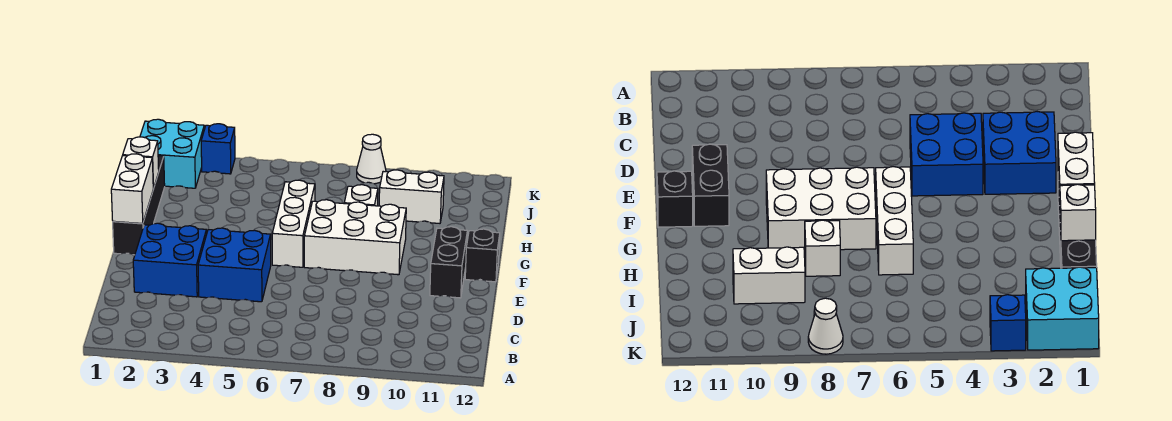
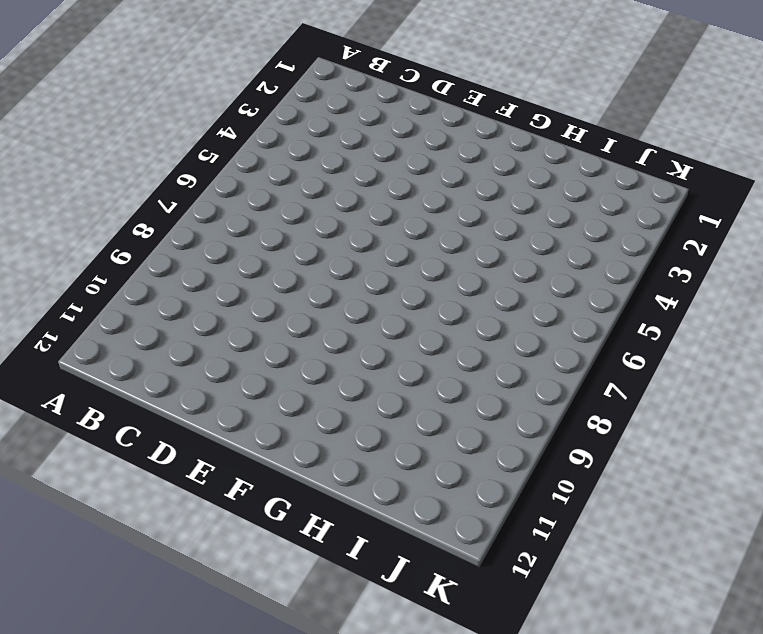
none -> blue brick D2:E3 level 1
none -> blue brick D4:E5 level 1
none -> black brick E11:F11 level 1

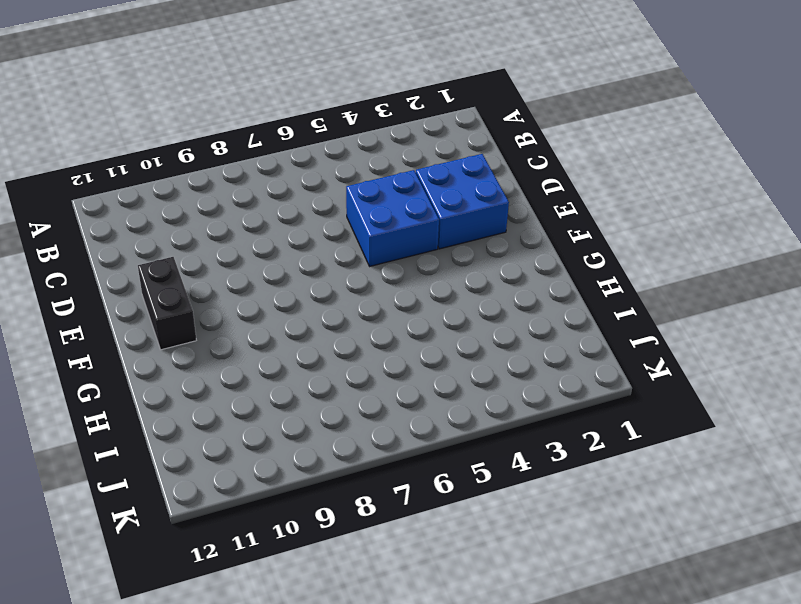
none -> black brick F1:I1 level 1
none -> white brick F6:H6 level 1
none -> white brick F7:G9 level 1

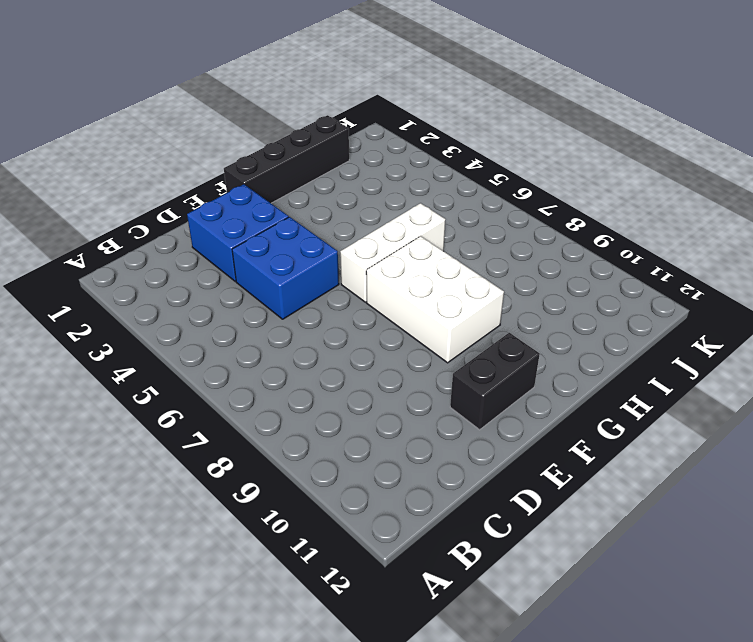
none -> black brick F12 level 1
none -> white brick H8 level 1
none -> white brick I9:I10 level 1

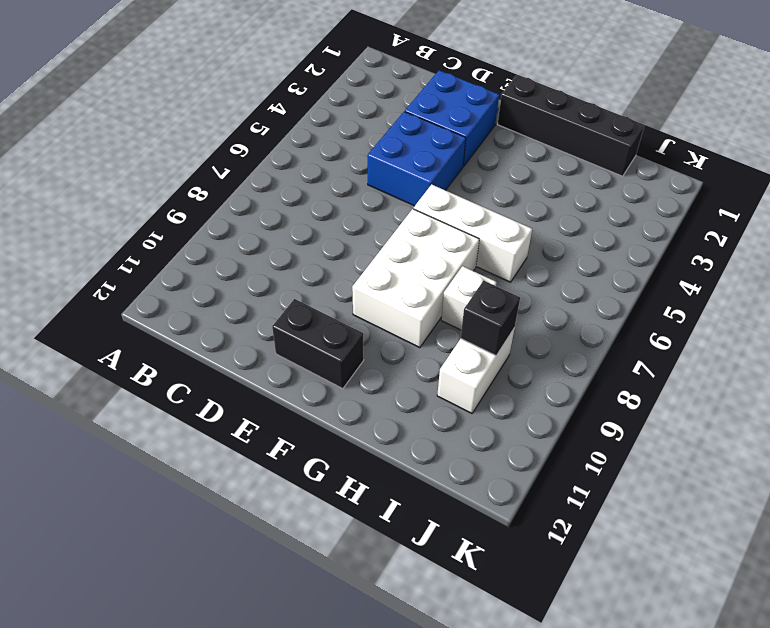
black brick I9 level 2 -> black brick F12 level 1
none -> cyan brick J1:K2 level 1
none -> blue brick K3 level 1
none -> white cone K8 level 1

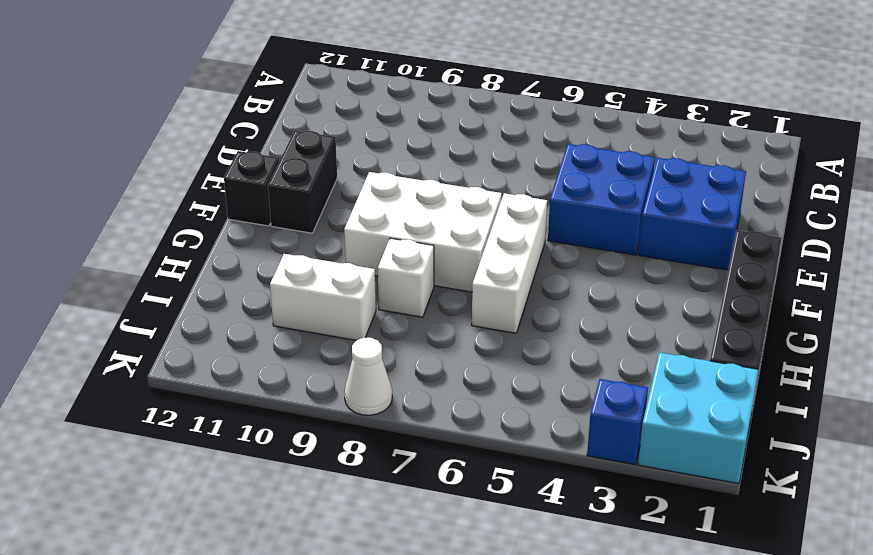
none -> white brick F1:G1 level 2
none -> white brick H1 level 2

